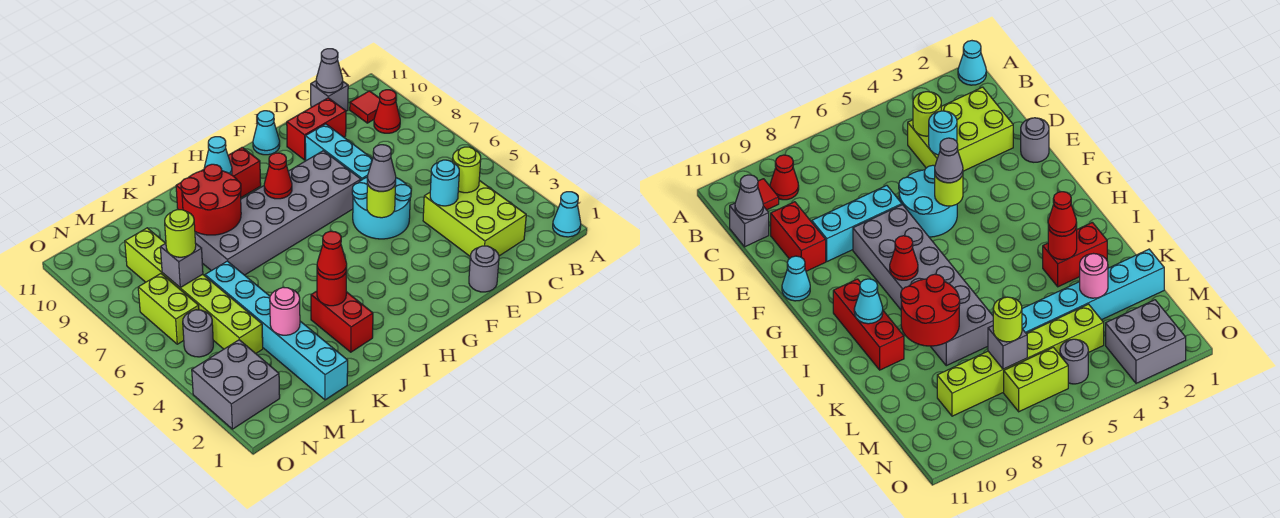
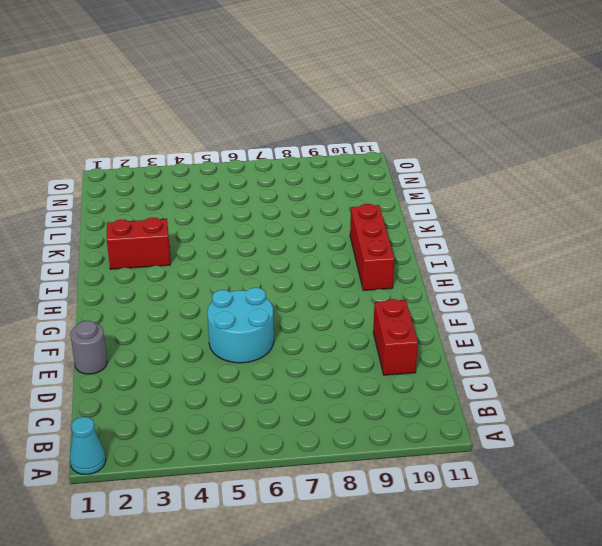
none -> red cone B9 level 1
none -> red tile B10 level 1
none -> lime brick C2:D4 level 1
none -> grey brick C11 level 1

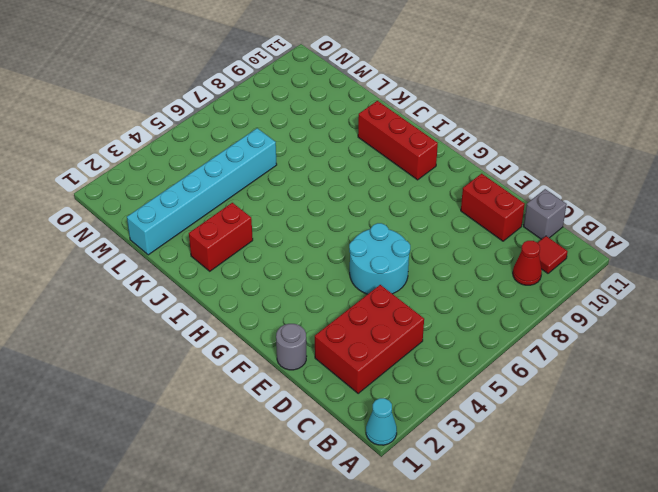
red brick C2:D4 level 1 -> lime brick C2:D4 level 1
none -> cyan brick E7:E9 level 1
none -> grey brick F7:K8 level 1
none -> cyan cone F11 level 1
none -> lime brick M4:M9 level 1

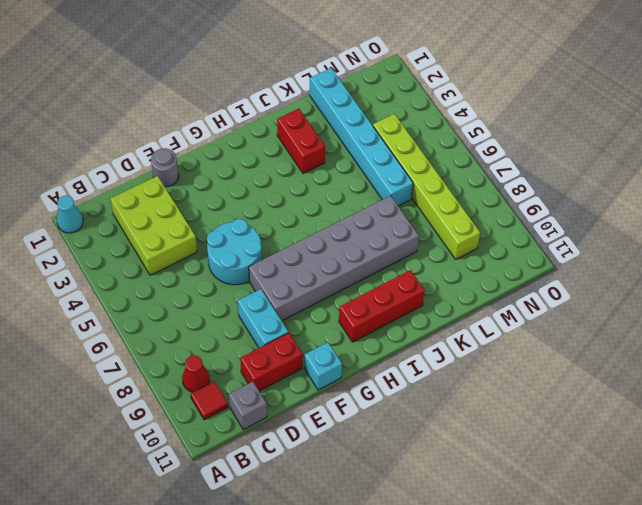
cyan brick E8:E9 level 1 -> cyan brick E7:E9 level 1
cyan brick F11 level 1 -> cyan cone F11 level 1
none -> grey brick N2:O3 level 1
none -> grey round brick N5 level 1
none -> lime brick N6:N7 level 1
none -> lime round brick C4 level 2

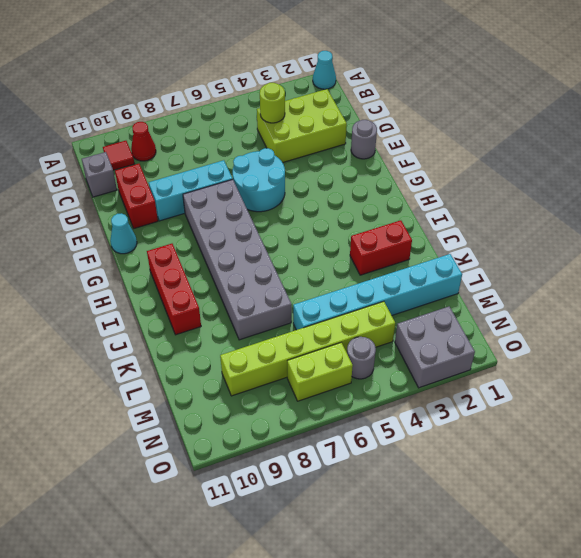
none -> grey cone C11 level 2
none -> cyan round brick D4 level 2
none -> lime round brick F5 level 2
none -> red cone H8 level 2

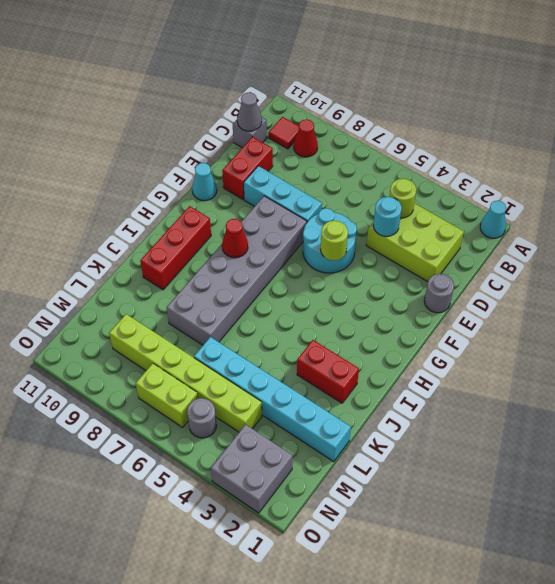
none -> cyan cone I10 level 2
none -> red round brick J3 level 2
none -> red round brick J8:K9 level 2
none -> pink round brick L3 level 2

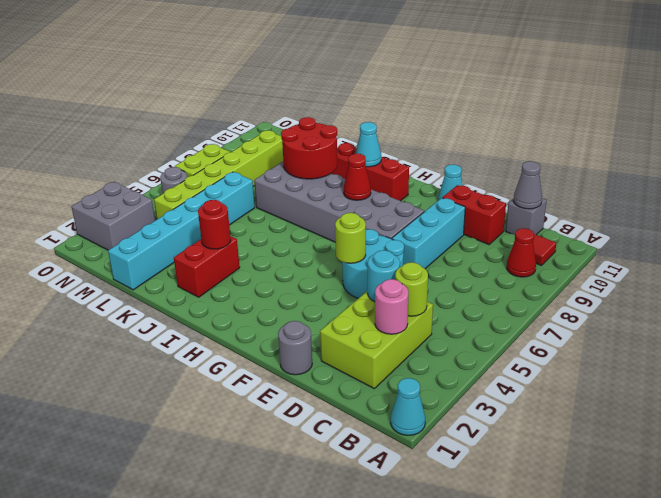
pink round brick C3 level 2 -> pink round brick L3 level 2
none -> grey brick M7 level 2
none -> grey cone F5 level 3
none -> red cone J3 level 3
none -> lime round brick M7 level 3

